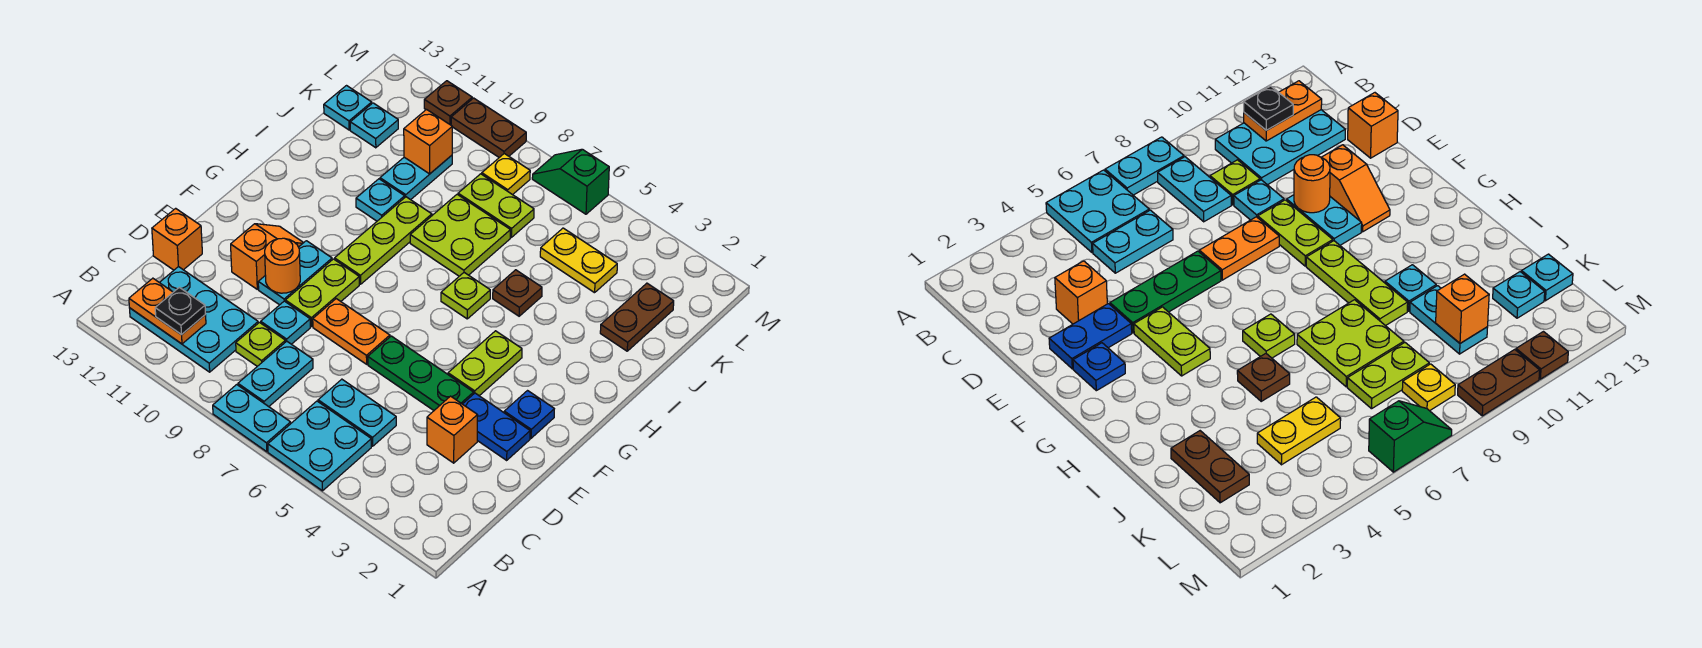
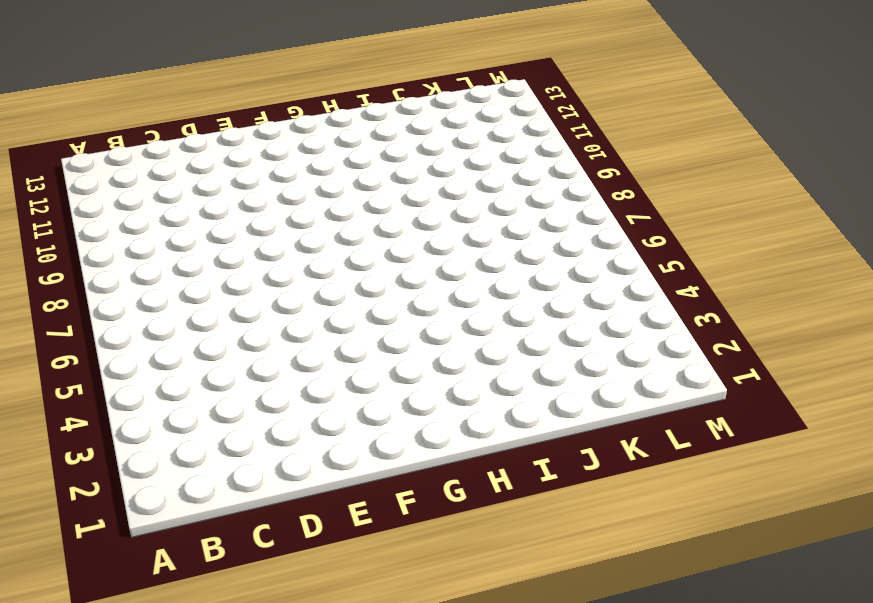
none -> cyan plate A5:B6 level 1
none -> cyan plate A7:A8 level 1
none -> cyan plate B8:C8 level 1
none -> cyan plate B10:C12 level 1

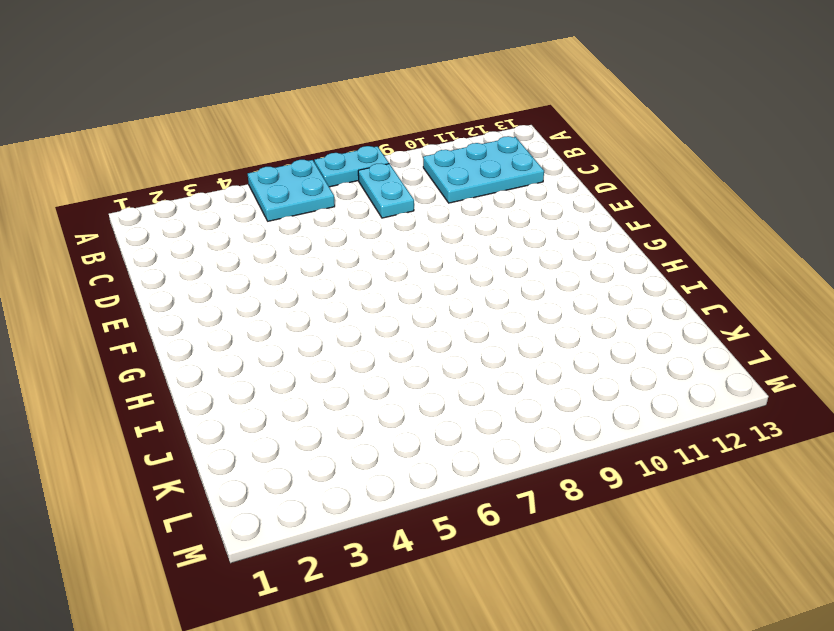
none -> cyan plate C5:C6 level 1
none -> lime plate C9 level 1
none -> orange brick D3 level 1
none -> cyan plate D9 level 1

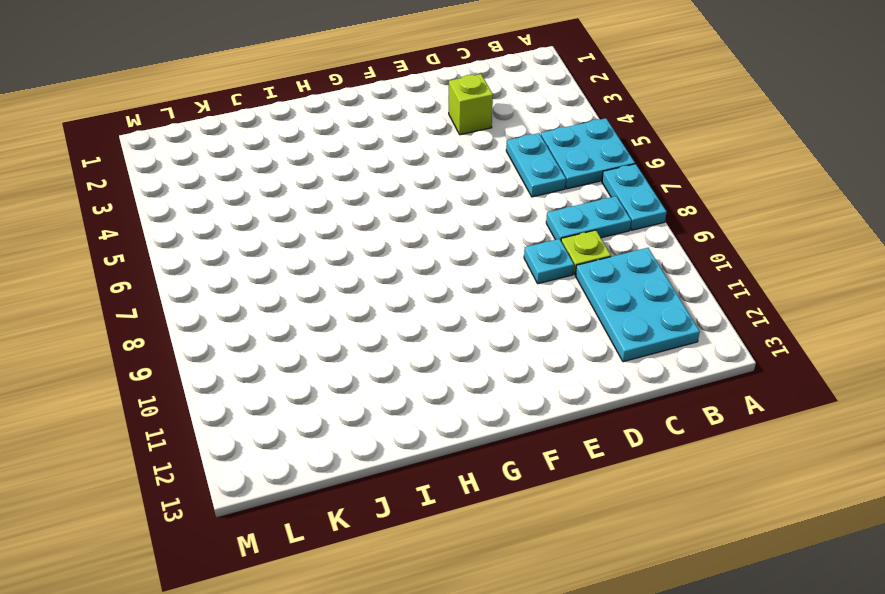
lime brick D3 level 1 -> orange brick D3 level 1
none -> orange brick D13 level 1
none -> blue plate E2:E3 level 1
none -> green plate E4:E6 level 1
none -> orange plate E7:E8 level 1

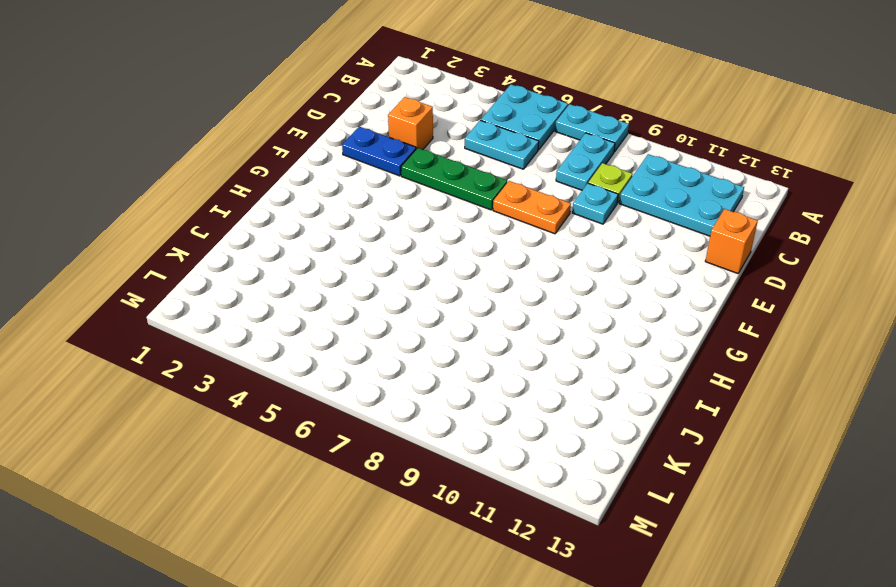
none -> lime plate E9:F9 level 1
none -> cyan plate E10:F10 level 1
none -> orange slope E11:F11 level 1 top E
none -> blue plate F2 level 1

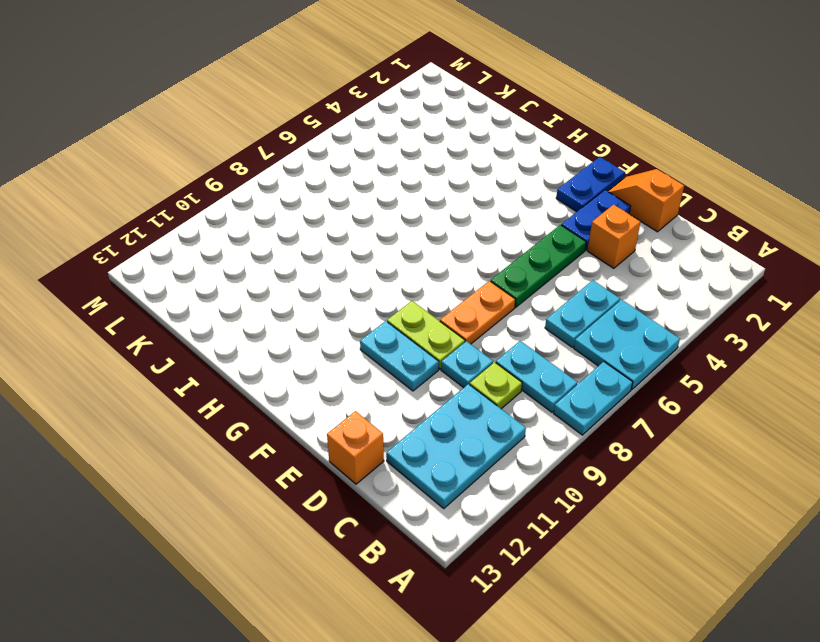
orange slope D1:E1 level 1 top D -> orange slope E11:F11 level 1 top E
blue plate F1:F2 level 1 -> blue plate F2 level 1
none -> lime plate F4:G4 level 1
none -> lime plate G9:I9 level 1
none -> lime plate H6 level 1
none -> brown plate I5 level 1

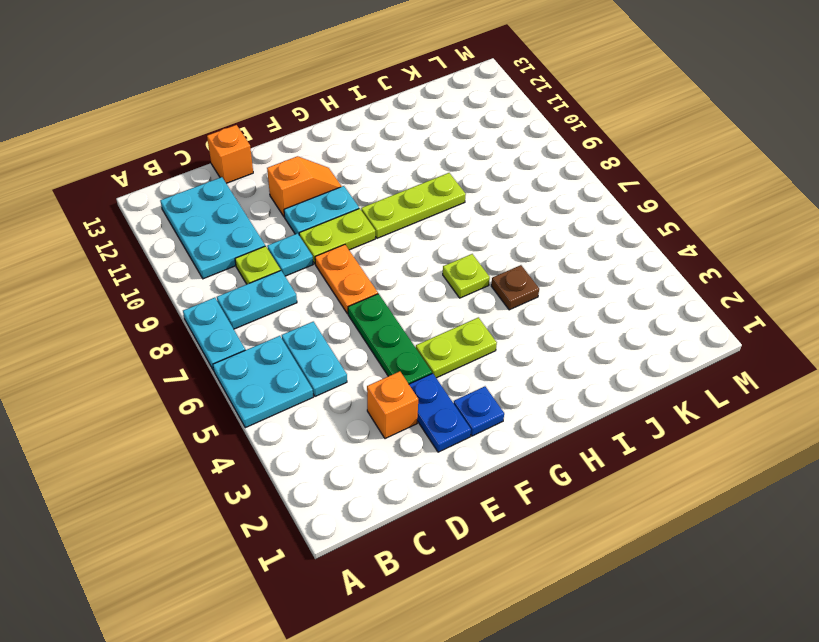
none -> lime plate I7:J8 level 1
none -> cyan plate I10 level 1
none -> brown plate J2:K2 level 1
none -> cyan plate J10:K10 level 1

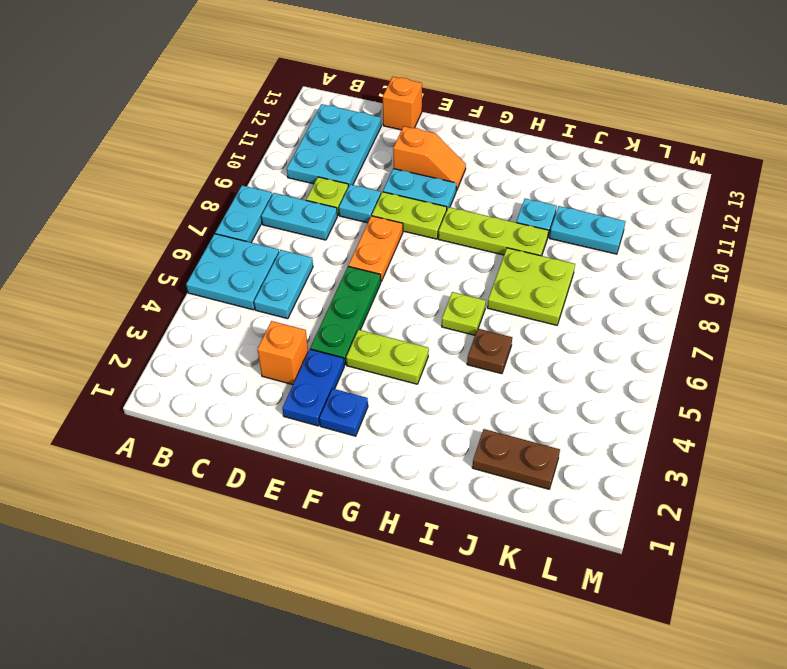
none -> yellow plate K4:K5 level 1
none -> lime plate K7:K8 level 1
none -> cyan plate K12 level 1
none -> cyan plate K13 level 1

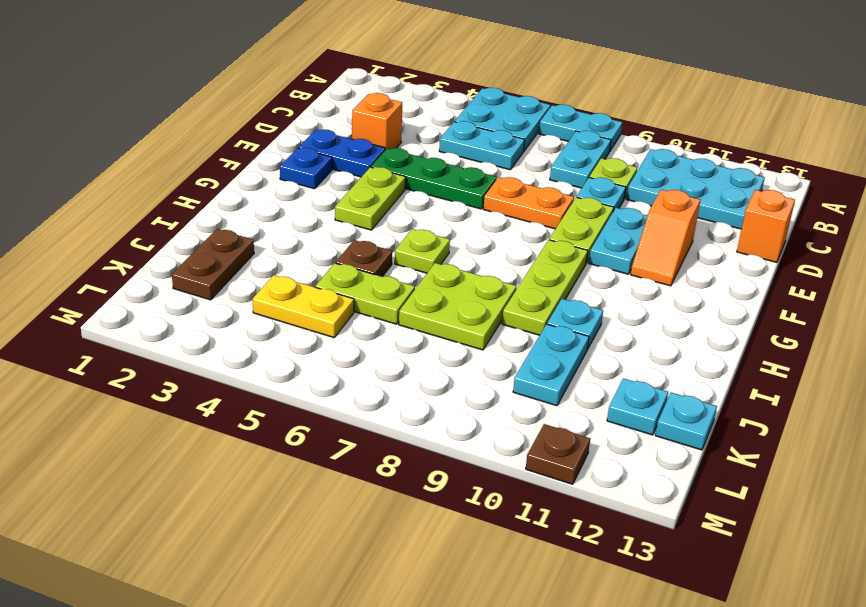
lime plate J5:J6 level 1 -> lime plate K7:K8 level 1
none -> yellow plate L8 level 1
none -> green slope M6:M7 level 1 top 6
none -> brown plate M9:M10 level 1
none -> orange plate B11:B12 level 2

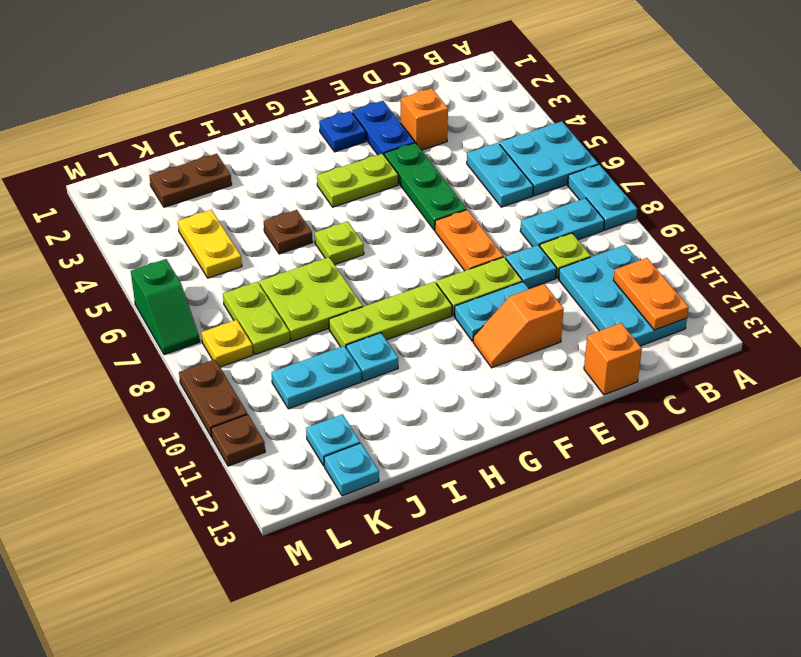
none -> orange round brick E10 level 2
none -> orange brick K10 level 2
none -> black plate B11 level 3

